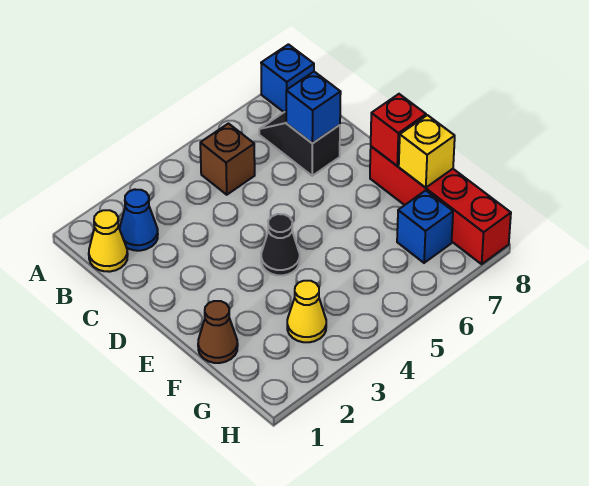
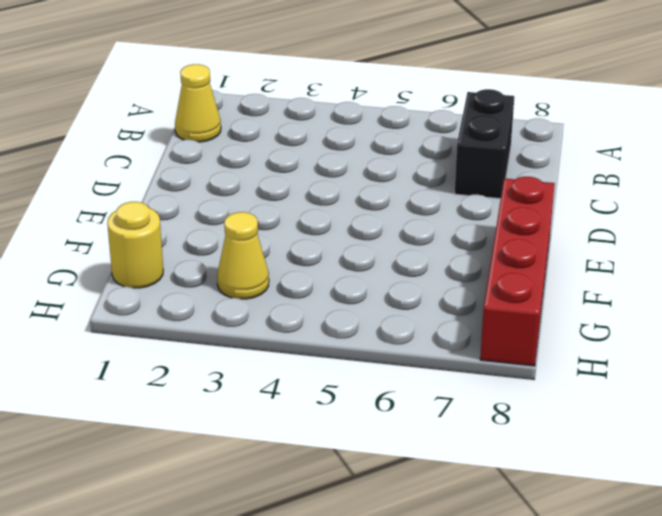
black brick B7:C7 level 1 -> black slope B7:C7 level 1 top C
yellow round brick G1 level 1 -> none
none -> blue brick A8 level 1
none -> blue cone B2 level 1
none -> brown brick B5 level 1

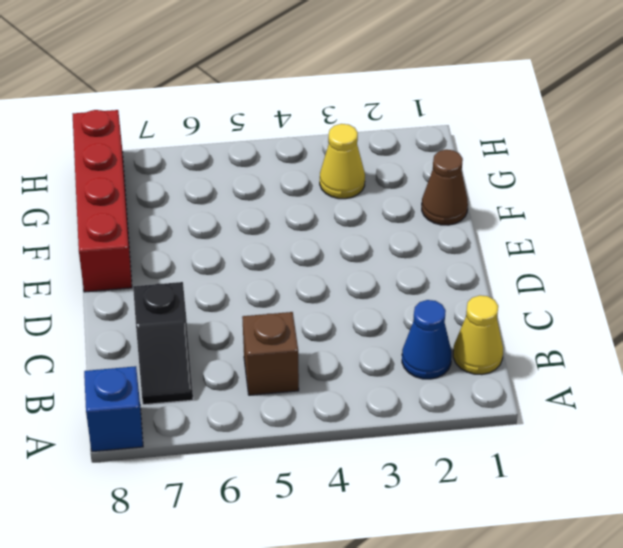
none -> black cone E4 level 1
none -> blue brick G7 level 1
none -> blue brick C7 level 2

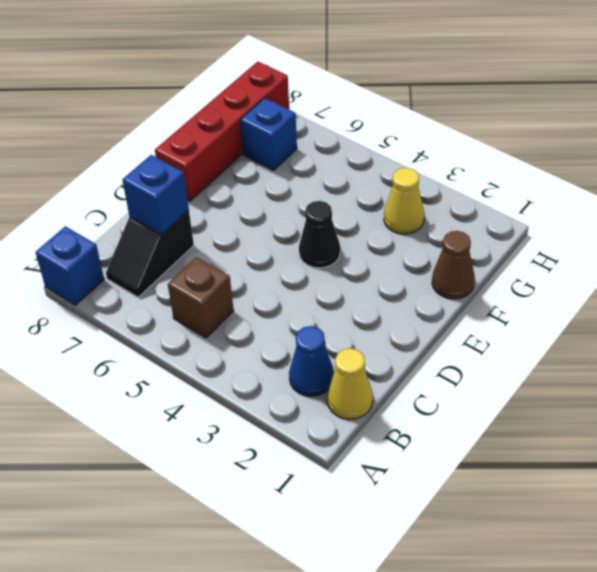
none -> red brick E8 level 2
none -> yellow brick F8 level 2

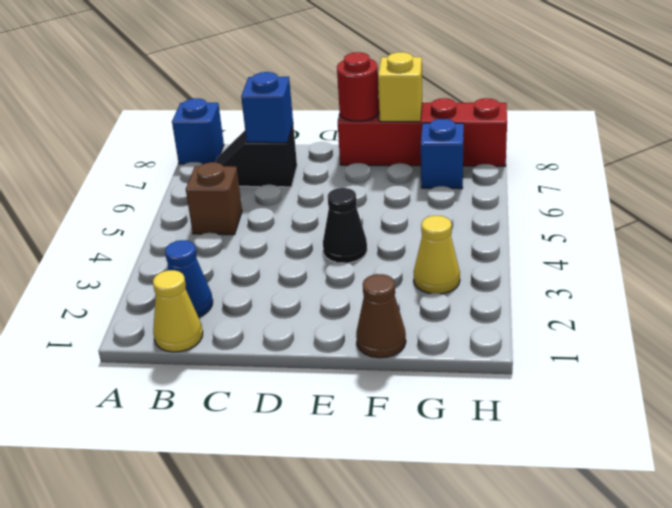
red round brick E8 level 2 -> red brick E8 level 2

